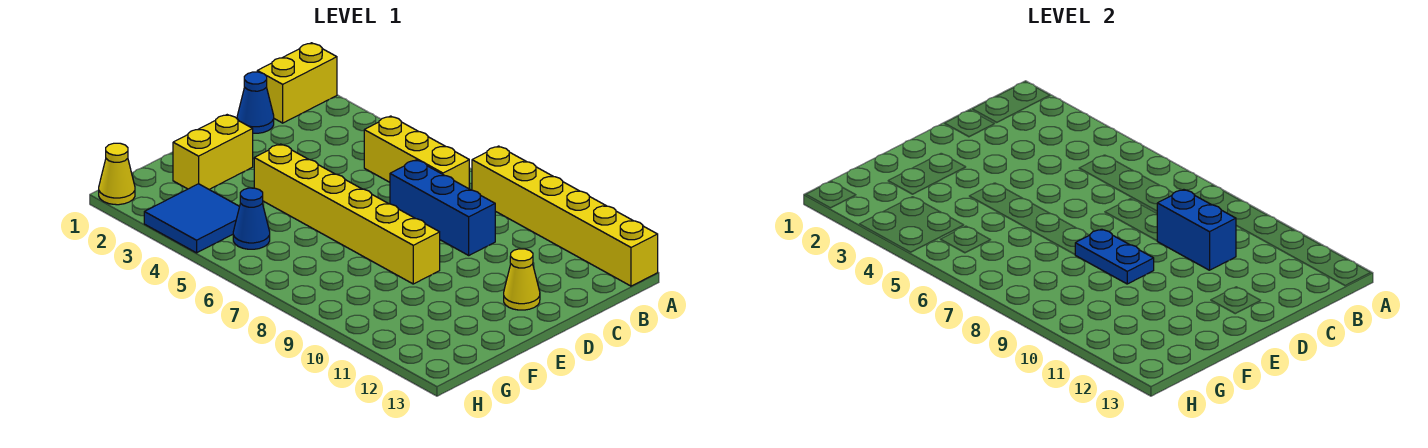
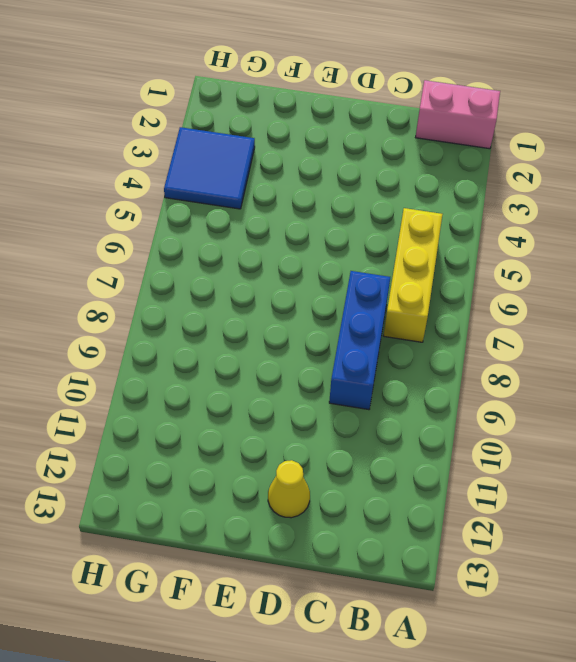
pink brick A1:B1 level 1 -> yellow brick A1:B1 level 1
none -> yellow brick A8:A13 level 1
none -> blue cone C1 level 1
none -> yellow brick E2:F2 level 1

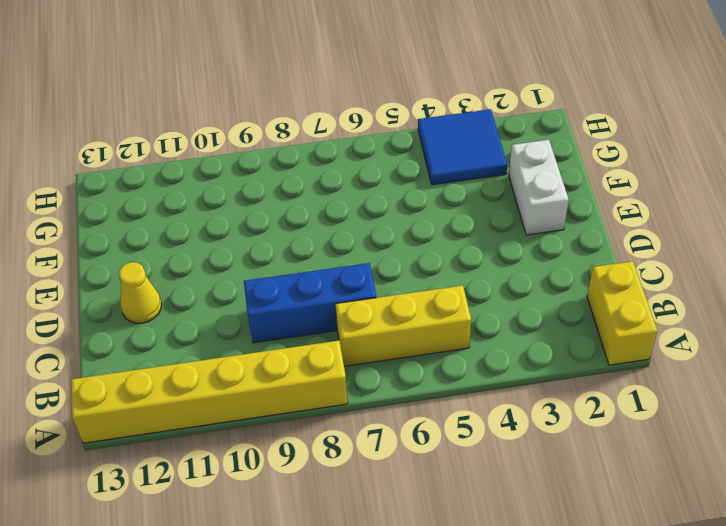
white brick E2:F2 level 1 -> yellow brick E2:F2 level 1
none -> blue cone C1 level 1
none -> yellow brick E4:E9 level 1
none -> blue cone G5 level 1

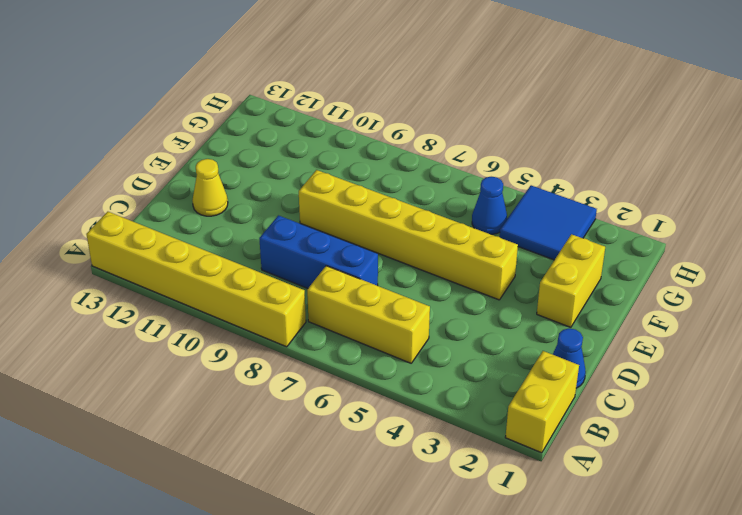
none -> yellow cone H1 level 1
none -> blue brick C9:C10 level 2
none -> blue plate E8:E9 level 2

